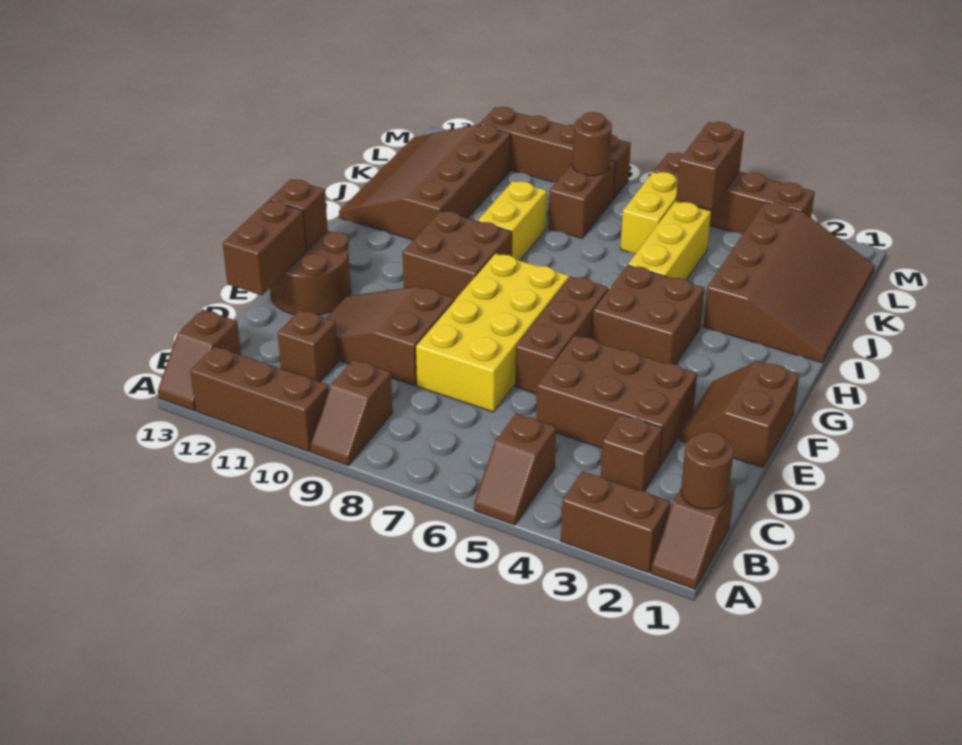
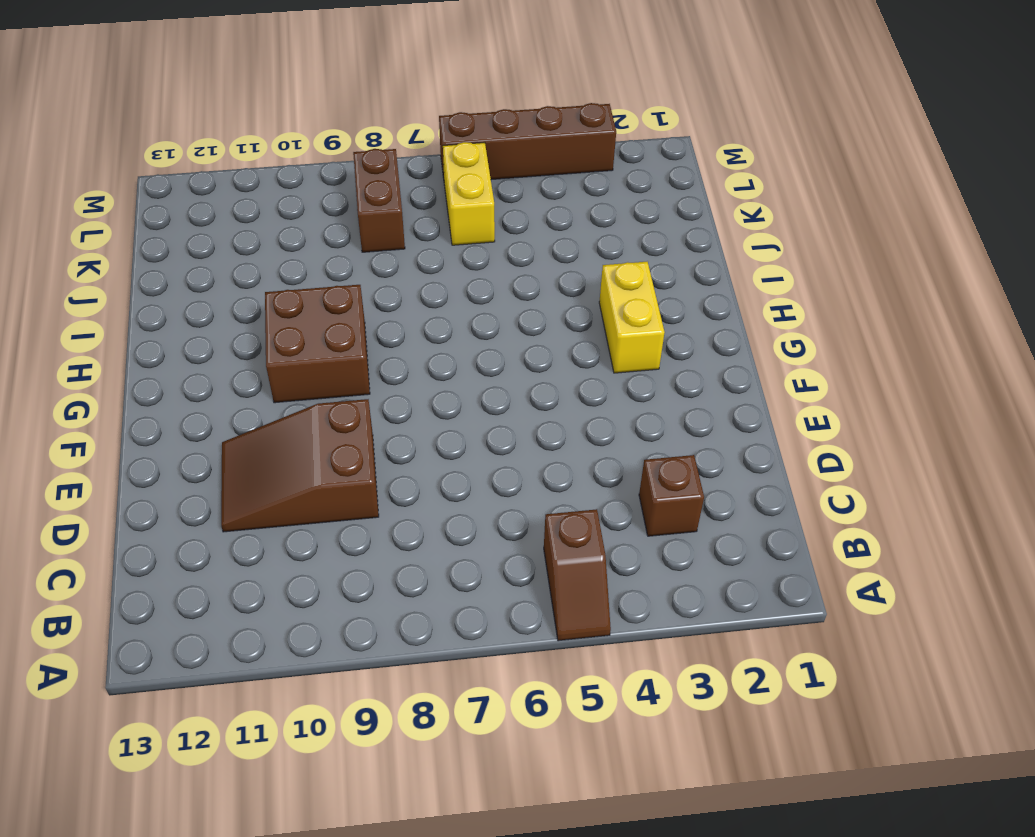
yellow brick G3:H3 level 1 -> yellow brick I9:J9 level 1
none -> brown slope A1:B1 level 1 top B
none -> brown brick A2:A3 level 1
none -> brown slope A9:B9 level 1 top B

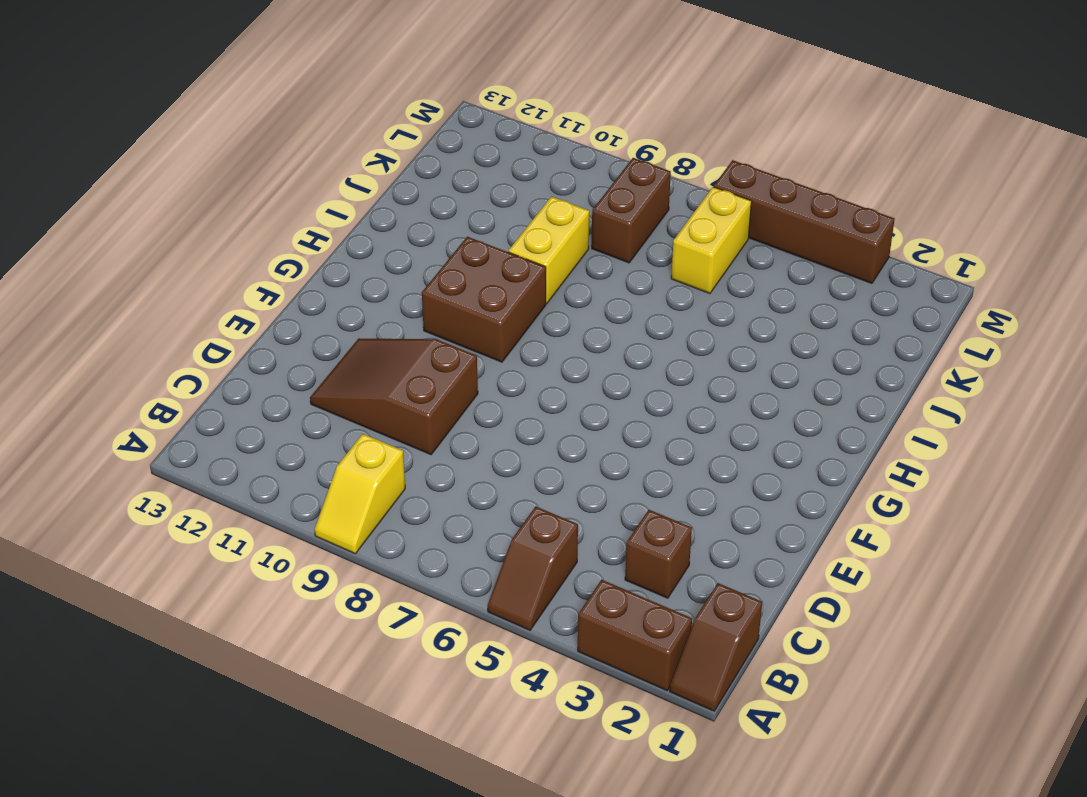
yellow slope A9:B9 level 1 top B -> brown slope A9:B9 level 1 top B
none -> brown brick A10:A12 level 1
none -> brown slope A13:B13 level 1 top B
none -> brown brick C11 level 1

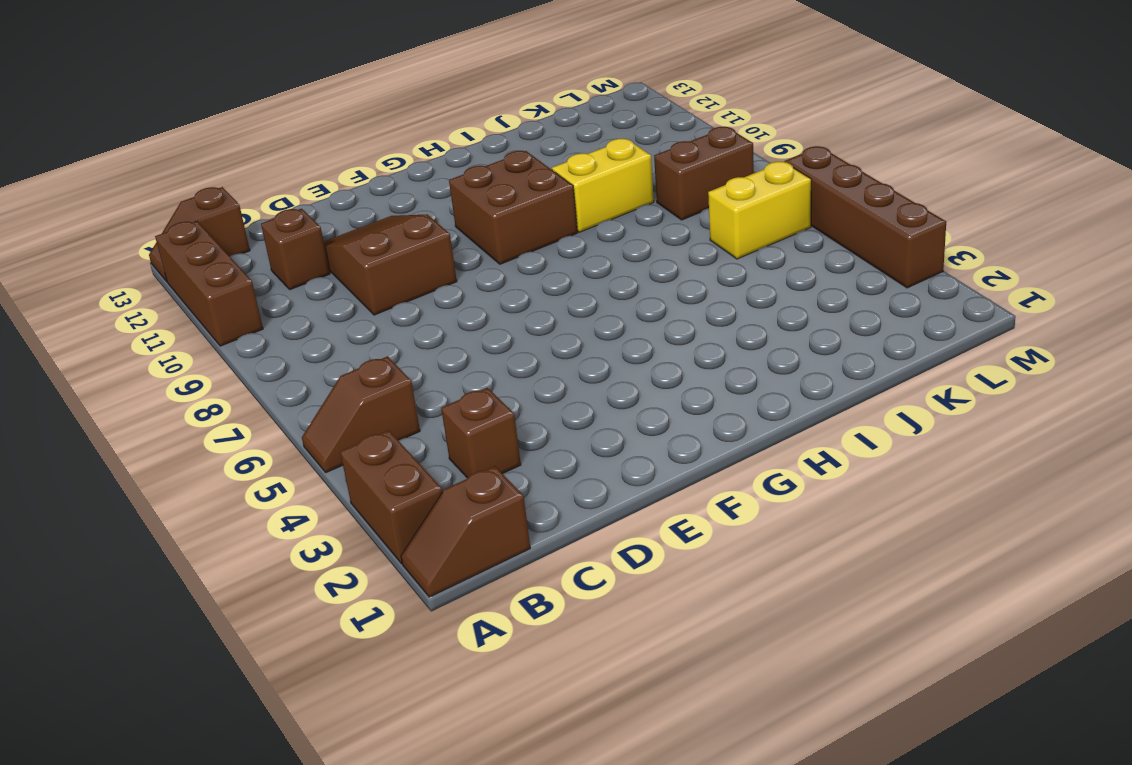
none -> brown slope A9:B9 level 1 top B
none -> brown brick D3:E5 level 1
none -> yellow brick D7:G8 level 1

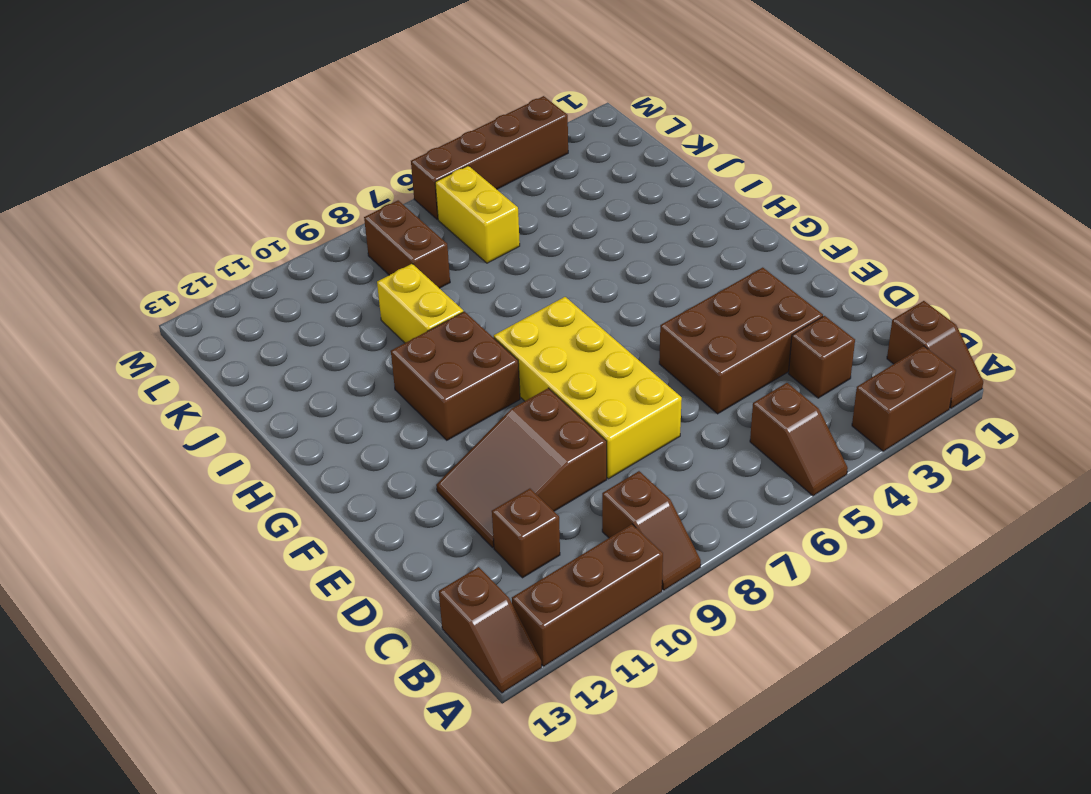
none -> brown slope E1:F2 level 1 top 1
none -> brown brick E6:G6 level 1
none -> brown round brick E12:F13 level 1

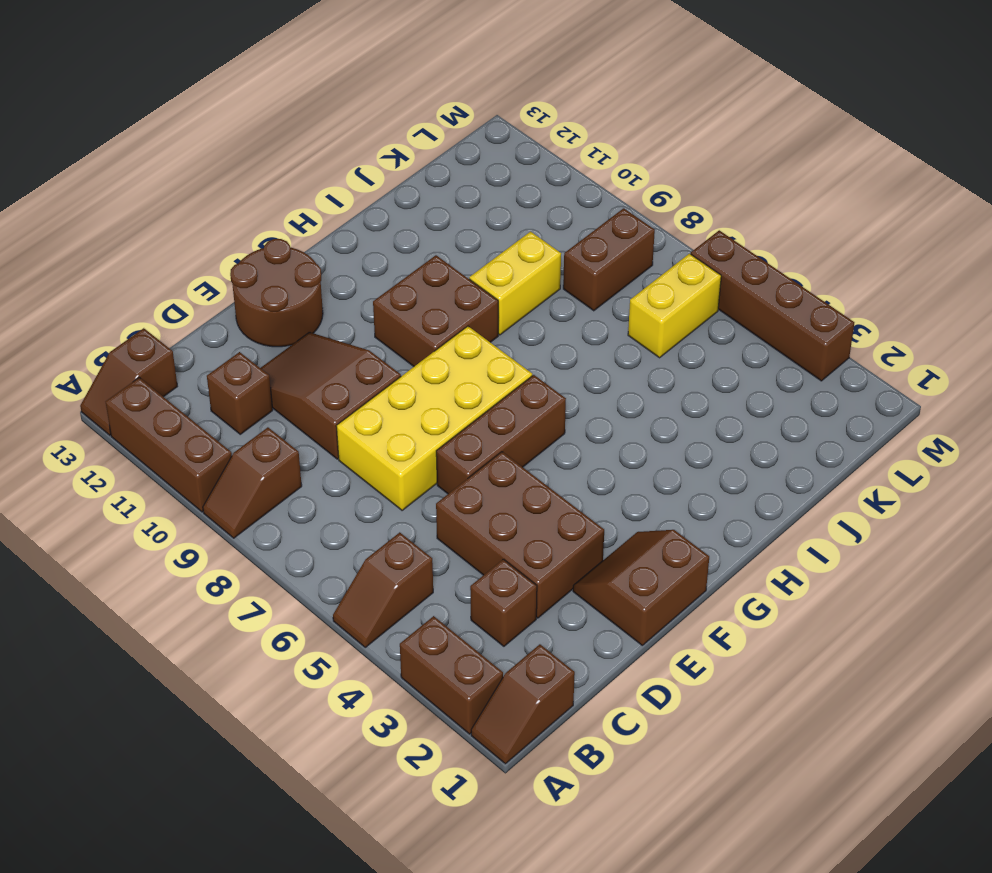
none -> brown brick G4:H5 level 1
none -> brown slope I1:L3 level 1 top 3
none -> yellow brick I5:K5 level 1

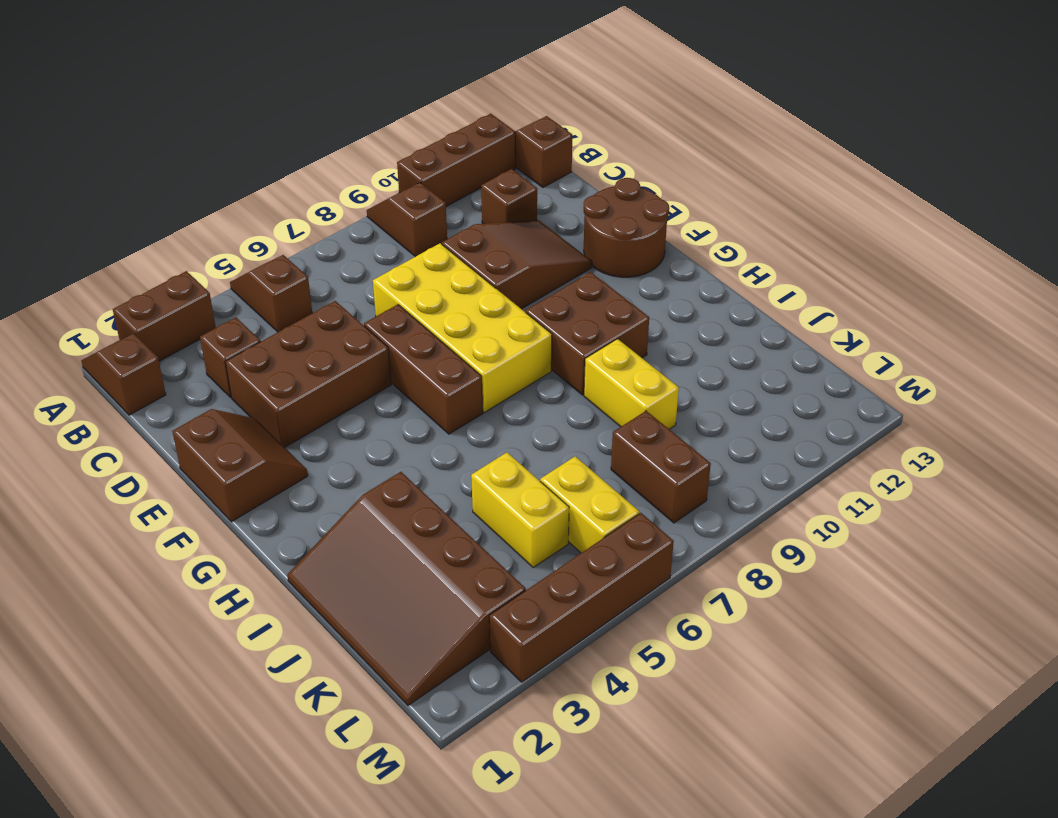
yellow brick J5:K5 level 1 -> yellow brick I5:K5 level 1
none -> brown brick G4:H5 level 1
none -> brown slope I11:L13 level 1 top 11
none -> brown brick M8:M11 level 1

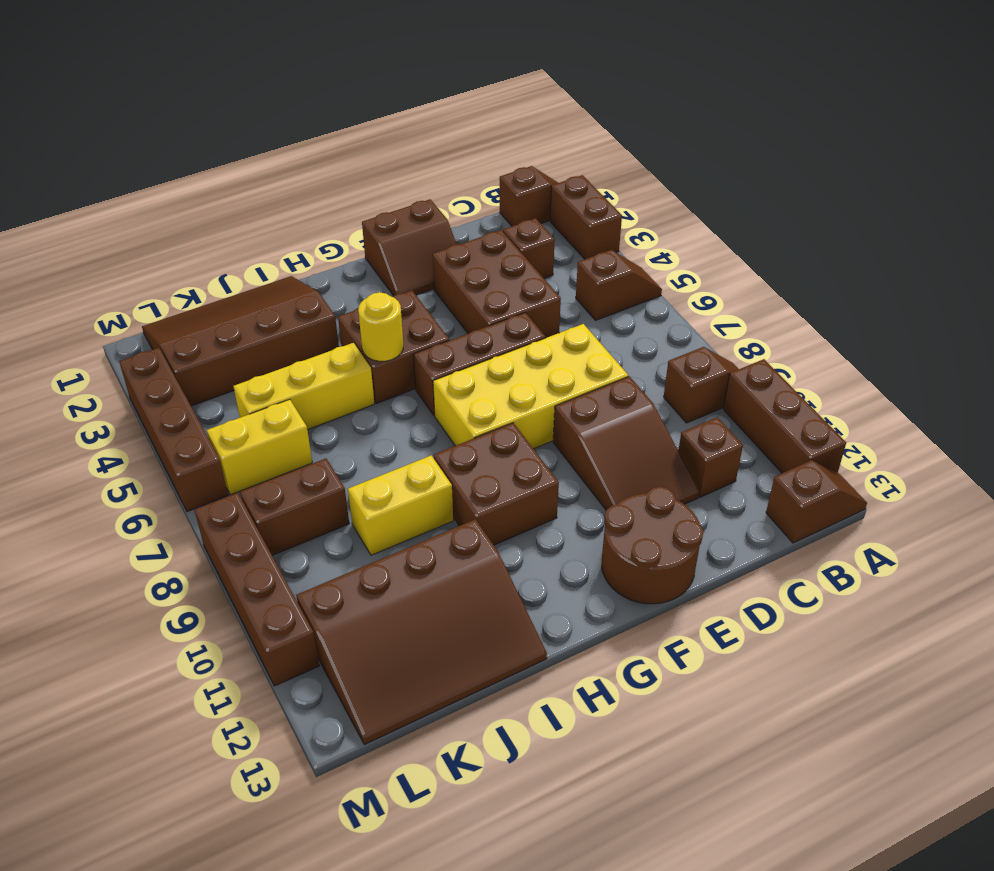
yellow round brick H5 level 2 -> none
none -> brown round brick B1 level 2
none -> brown brick D13:E13 level 2
none -> brown brick F13 level 2

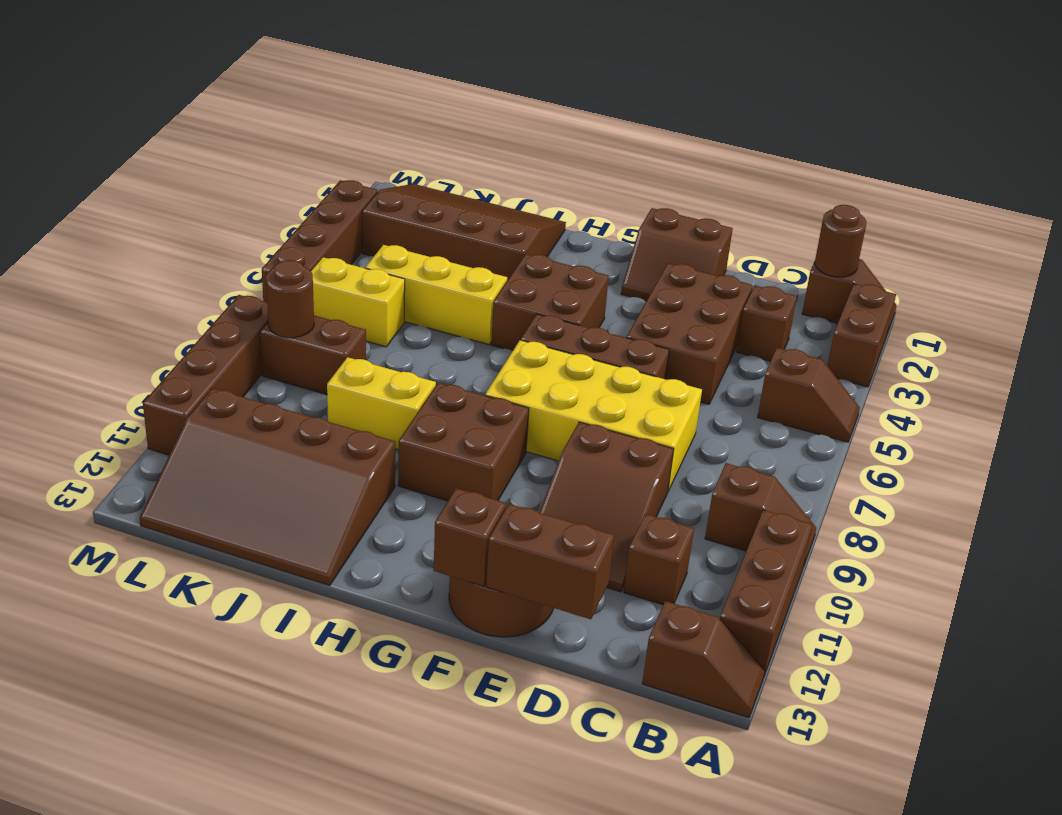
none -> brown brick L5:M5 level 2

